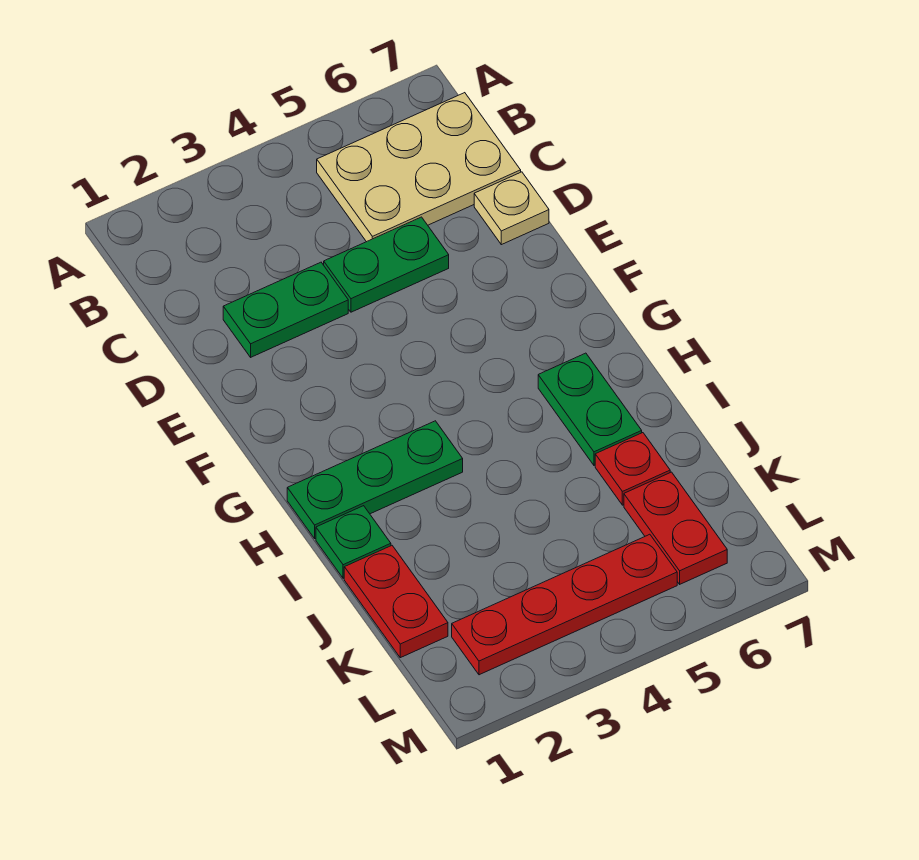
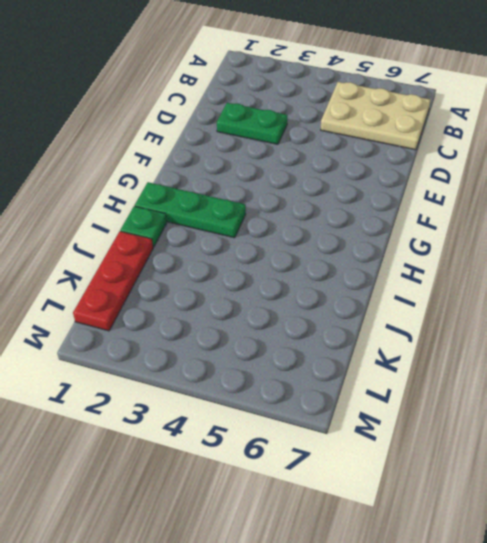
red plate J1:L1 level 1 -> red plate J1:K1 level 1
none -> green plate D4:D5 level 1
none -> tan plate D7 level 1

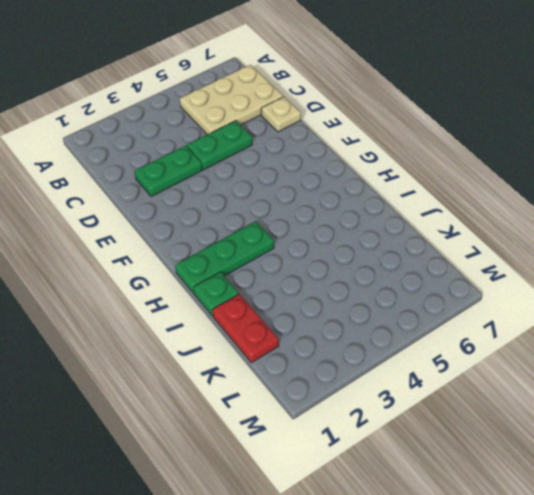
none -> green plate H6:I6 level 1
none -> red plate J6 level 1

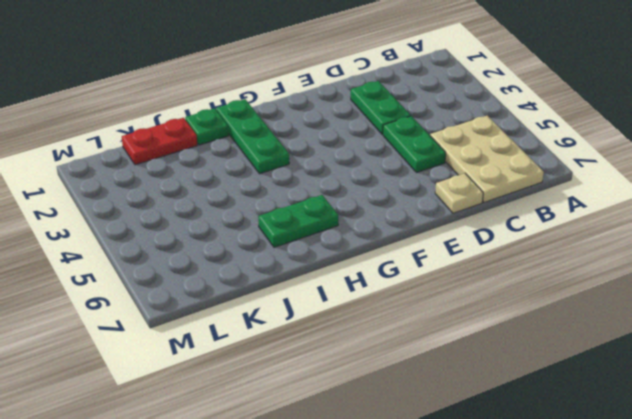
none -> red plate J6 level 1
none -> red plate K6:L6 level 1

